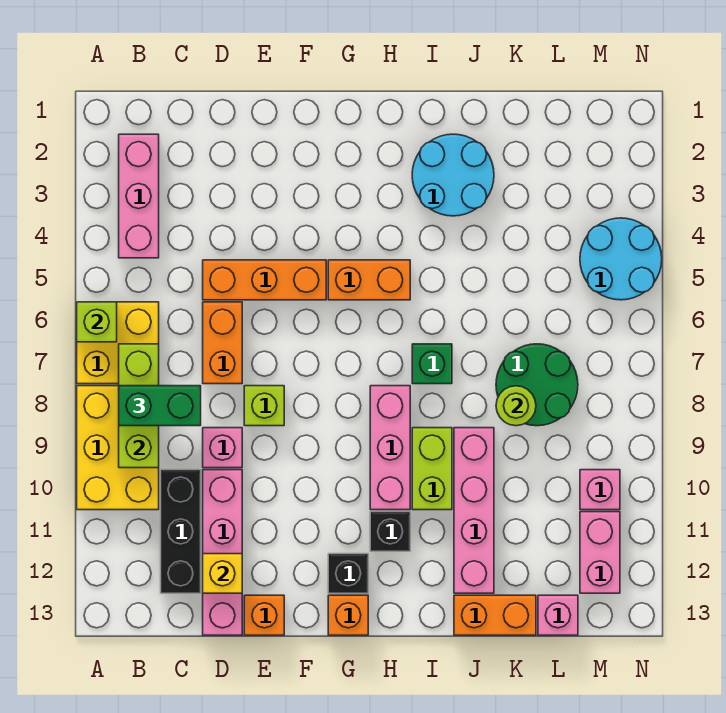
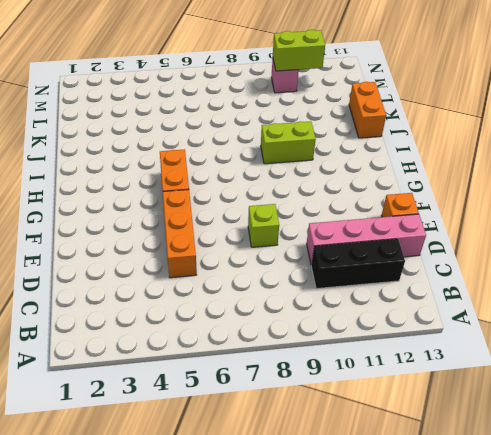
lime brick M10:M11 level 2 -> none
none -> yellow brick A6:B7 level 1
none -> yellow brick A8:B10 level 1
none -> pink brick B2:B4 level 1
none -> orange brick D6:D7 level 1

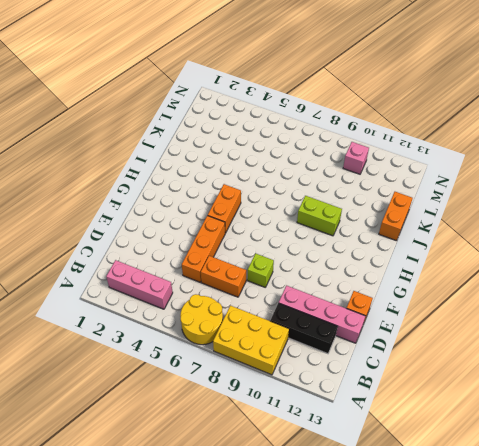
yellow round brick A6:B7 level 1 -> yellow brick A6:B7 level 1
none -> pink brick D9 level 1
none -> black brick G12 level 1
none -> orange brick G13 level 1
none -> pink brick H8:H10 level 1

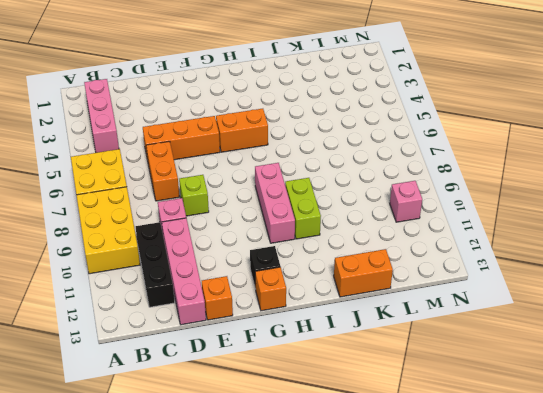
none -> black brick H11 level 1
none -> cyan round brick I2:J3 level 1
none -> green brick I7 level 1
none -> pink brick J9:J12 level 1

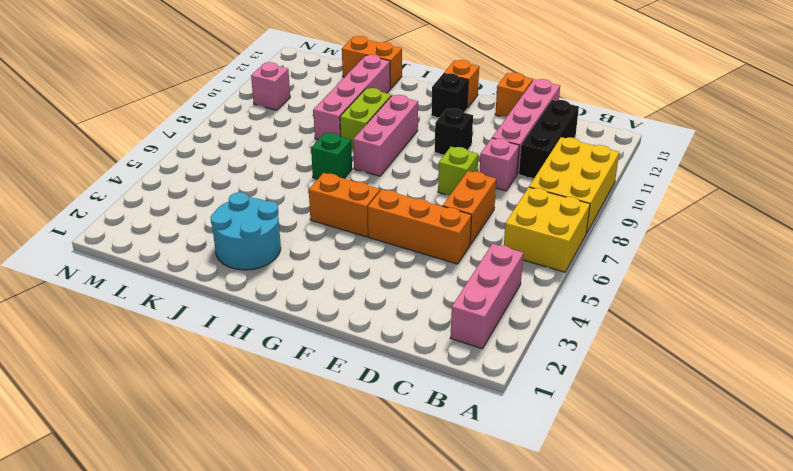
black brick F10 level 1 -> black brick H11 level 1
none -> green round brick K7:L8 level 1
none -> pink brick L13 level 1
none -> cyan round brick M4:N5 level 1
none -> pink brick M11:M12 level 1

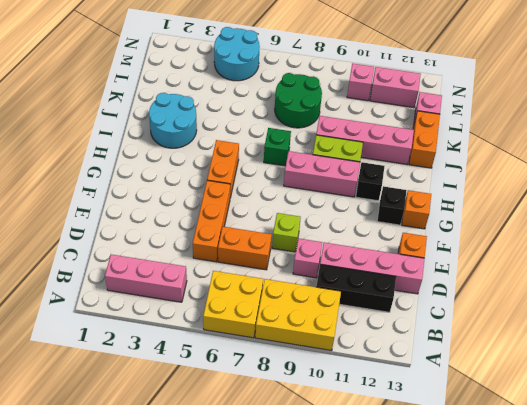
none -> lime brick A6 level 2
none -> lime brick B7:B9 level 2
none -> yellow brick D12 level 2
none -> lime round brick K8 level 2

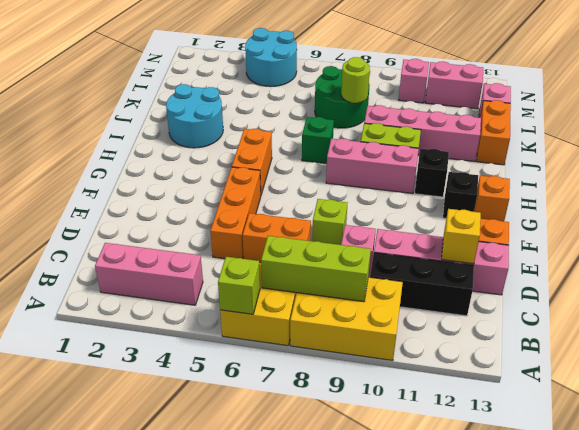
none -> green brick B8:C8 level 3

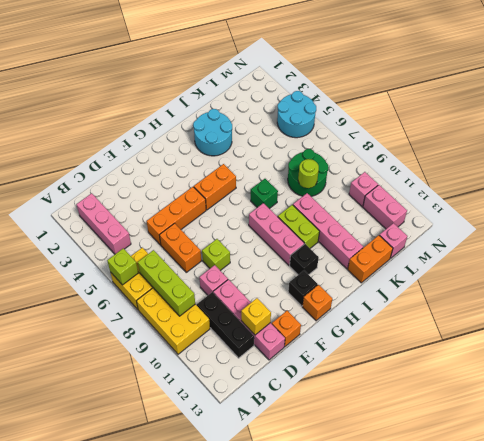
none -> green brick B8:C8 level 3

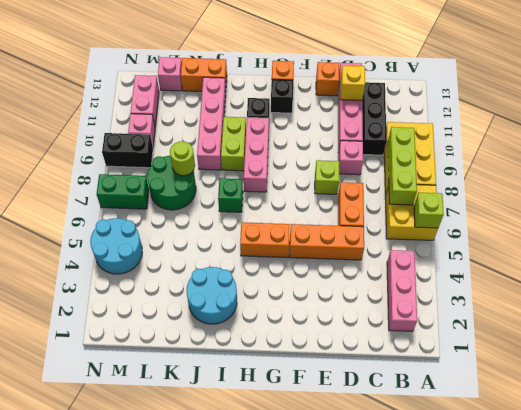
green brick M7:N7 level 1 -> green brick B8:C8 level 3
black brick M9:N9 level 1 -> none

